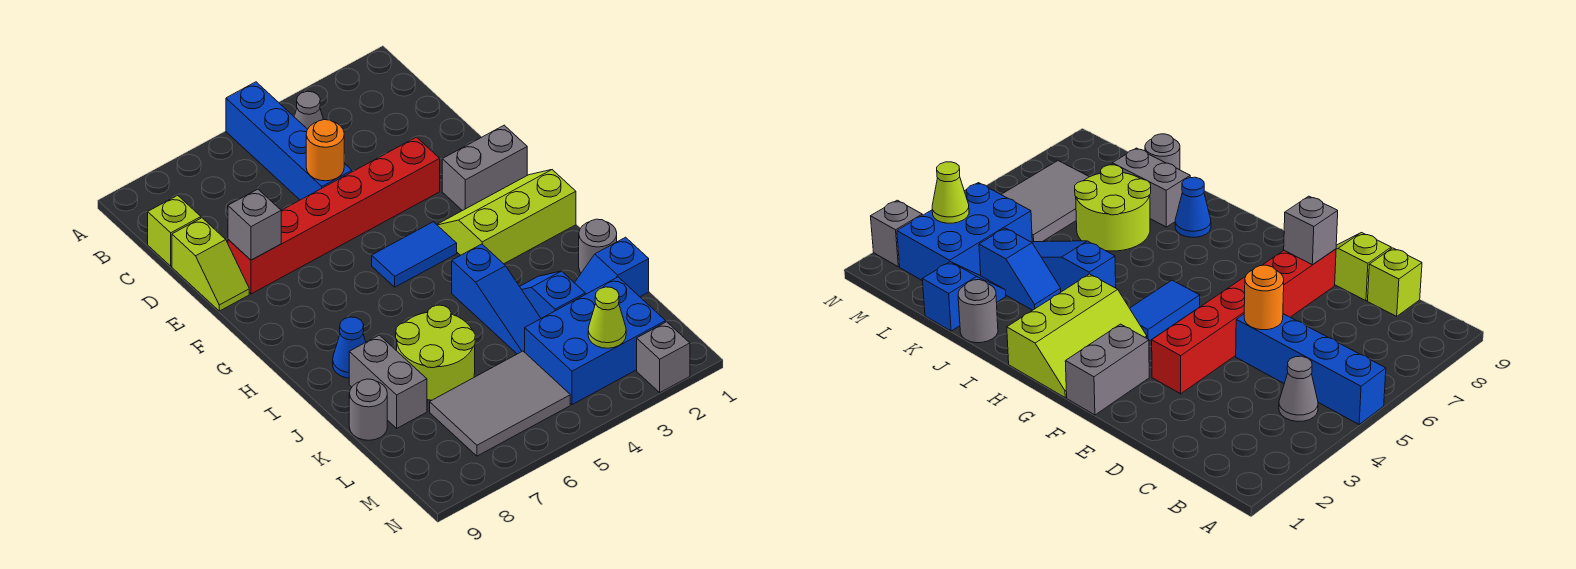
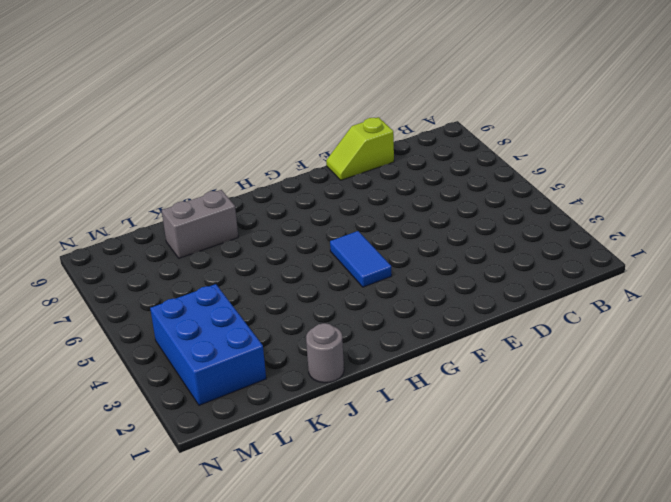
none -> blue brick A5:D5 level 1
none -> grey cone B4 level 1
none -> lime brick C9 level 1

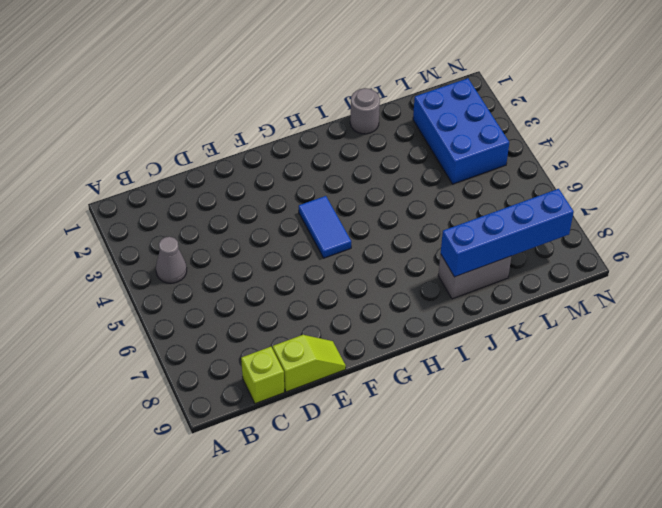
blue brick J8:M8 level 2 -> blue brick A5:D5 level 1
none -> red brick E3:E8 level 1
none -> grey brick F1:F2 level 1
none -> lime slope G1:H3 level 1 top H

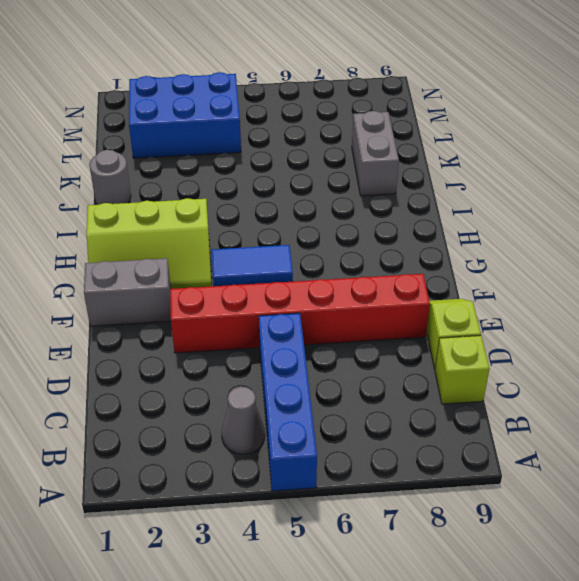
none -> blue slope I4:K4 level 1 top I
none -> blue cone I8 level 1
none -> blue slope J3:K3 level 1 top K

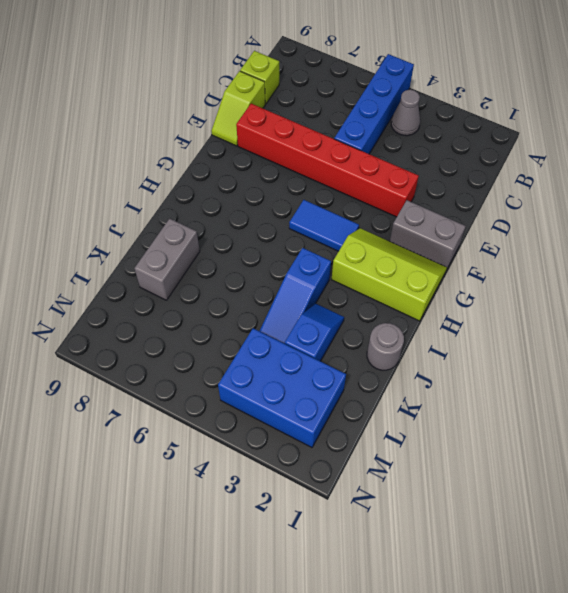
none -> blue cone I8 level 1
none -> lime round brick J6:K7 level 1
none -> blue slope K1:K2 level 1 top 1

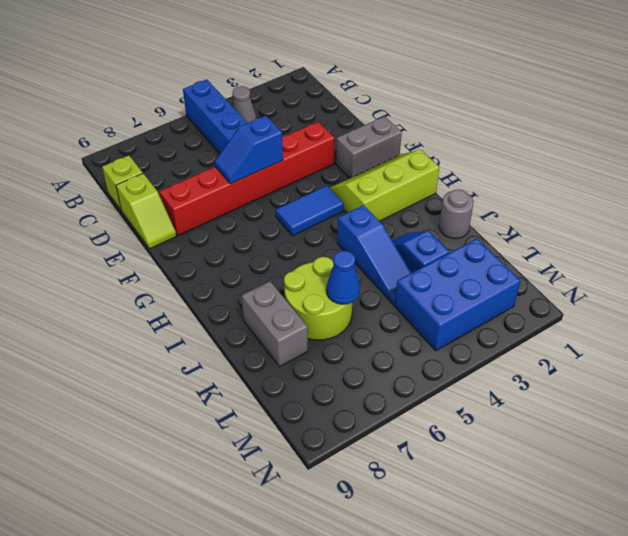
blue slope E5:E6 level 2 top 5 -> blue slope K1:K2 level 1 top 1
blue cone K6 level 2 -> blue cone I8 level 1
none -> grey round brick K9 level 1
none -> grey tile L5:M7 level 1
none -> grey brick N2 level 1

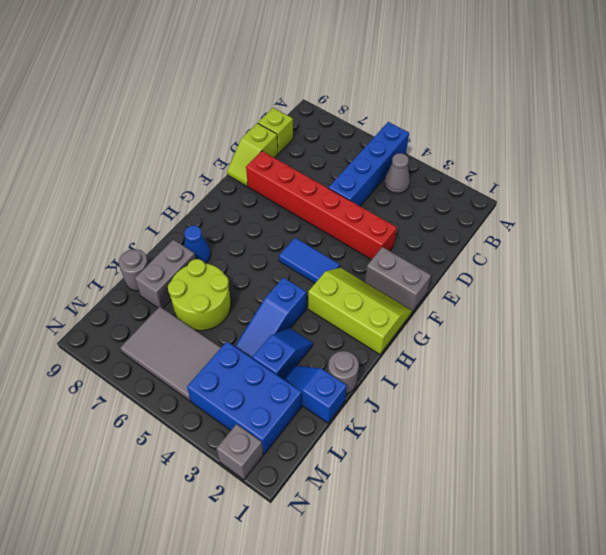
none -> orange round brick D5 level 2
none -> grey brick E8 level 2
none -> lime cone M3 level 2

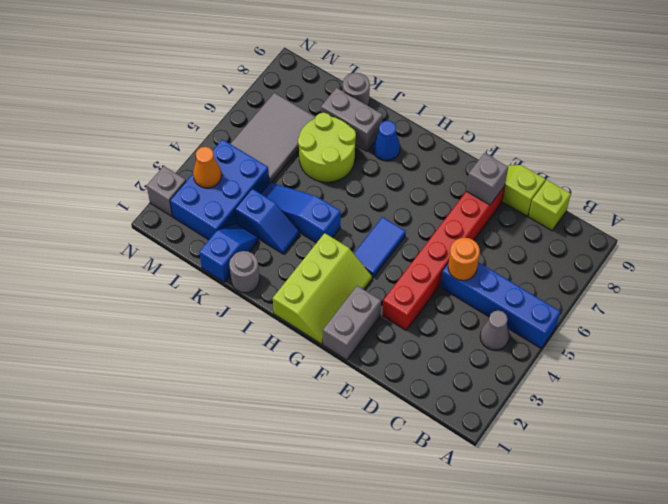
orange cone M3 level 2 -> lime cone M3 level 2

